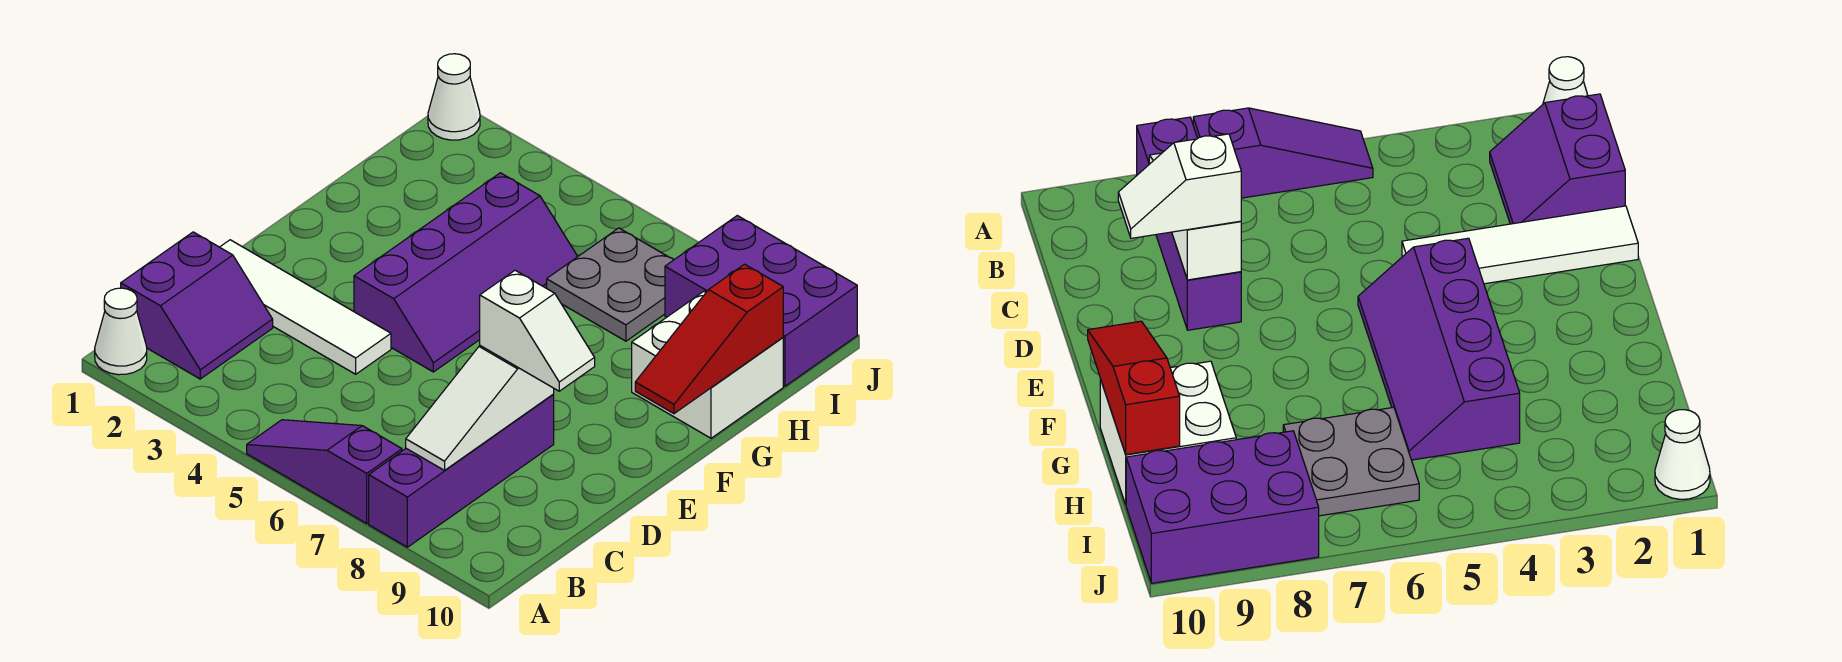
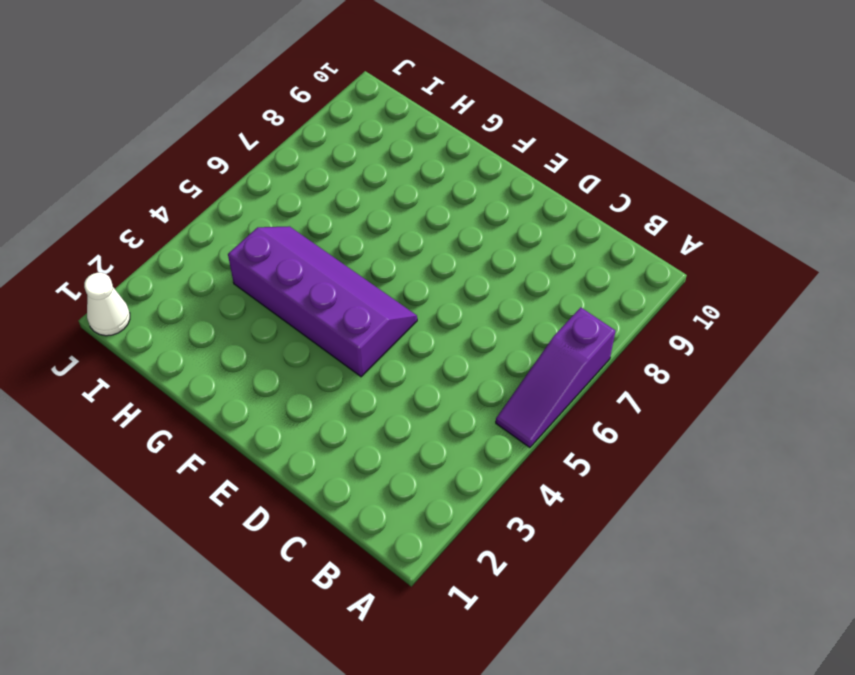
none -> white cone A1 level 1
none -> purple brick A8:D8 level 1
none -> purple slope B1:C2 level 1 top 1

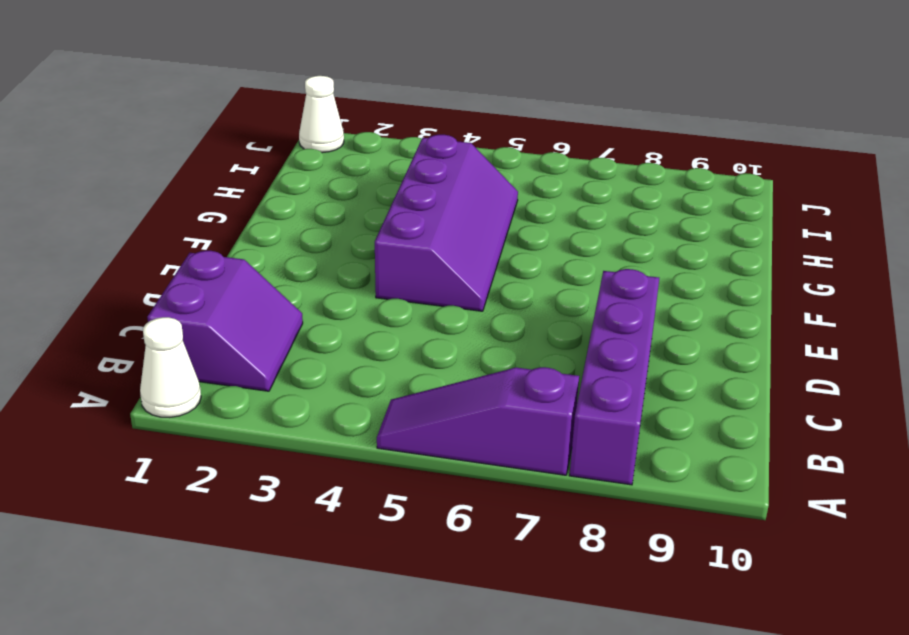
none -> white tile D1:D4 level 1
none -> white brick G9:H10 level 1
none -> grey plate H6:I7 level 1

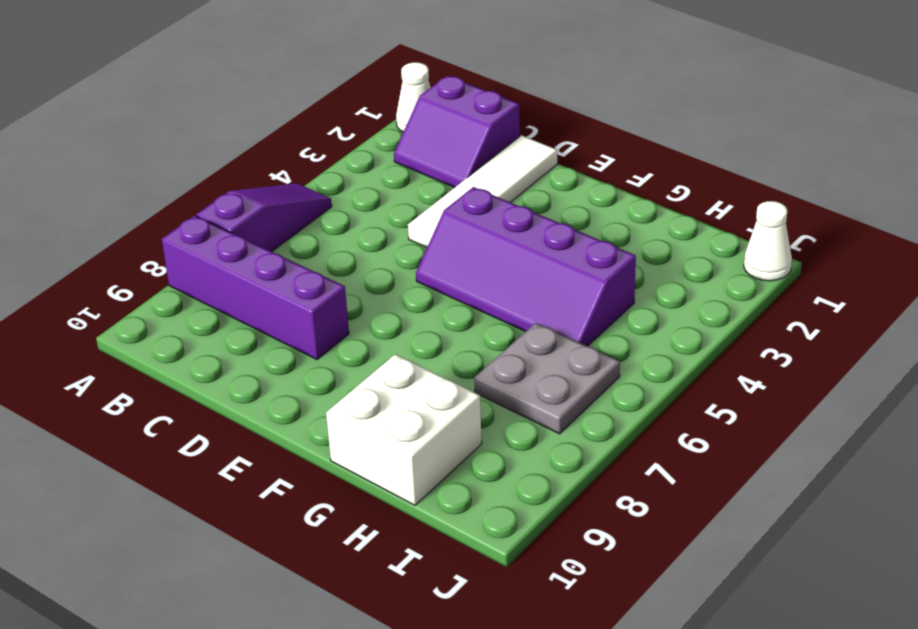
none -> purple brick I8:J10 level 1
none -> white slope B8:D8 level 2 top D
none -> red slope F10:H10 level 2 top H

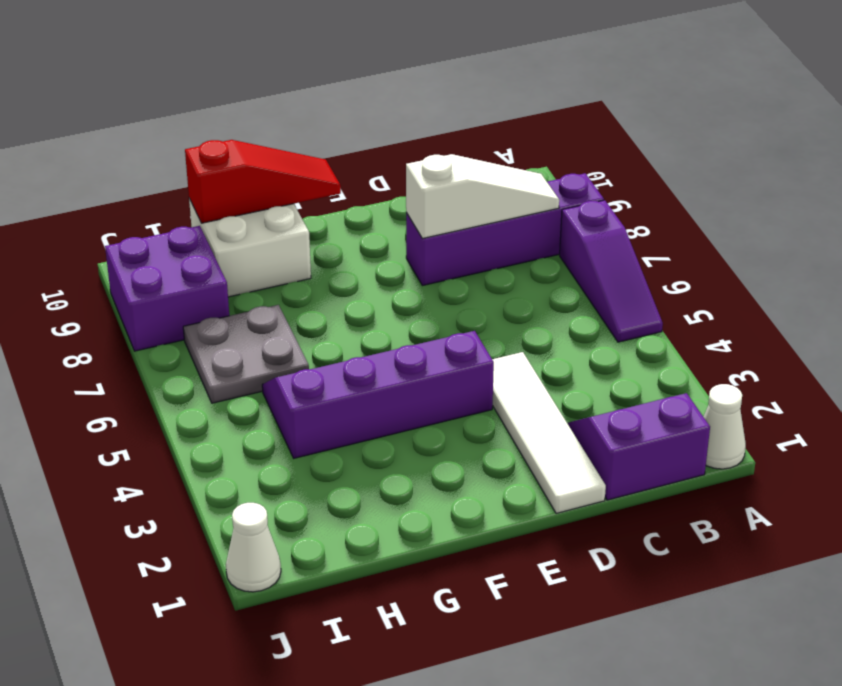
purple brick I8:J9 level 1 -> purple brick I8:J10 level 1
none -> white slope D8:D9 level 3 top 8

